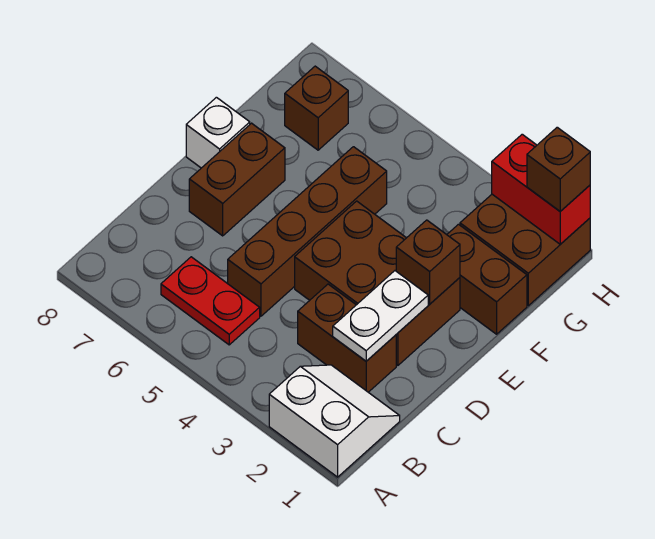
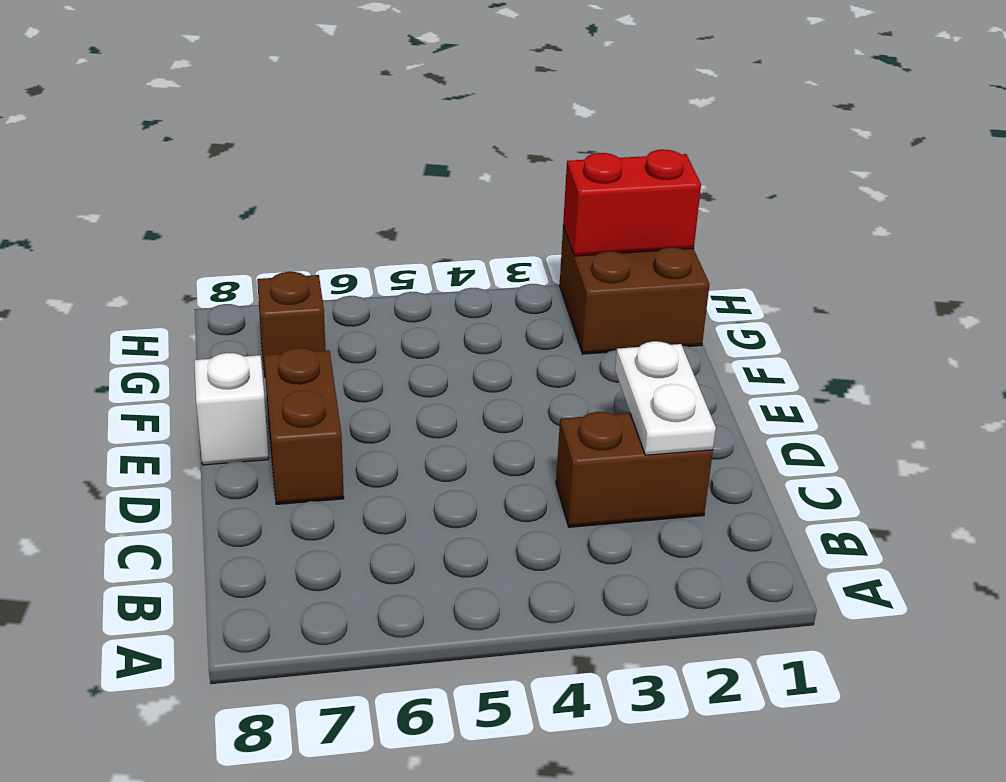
none -> white slope A1:B2 level 1 top A
none -> red plate B5:B6 level 1
none -> brown brick C5:F5 level 1

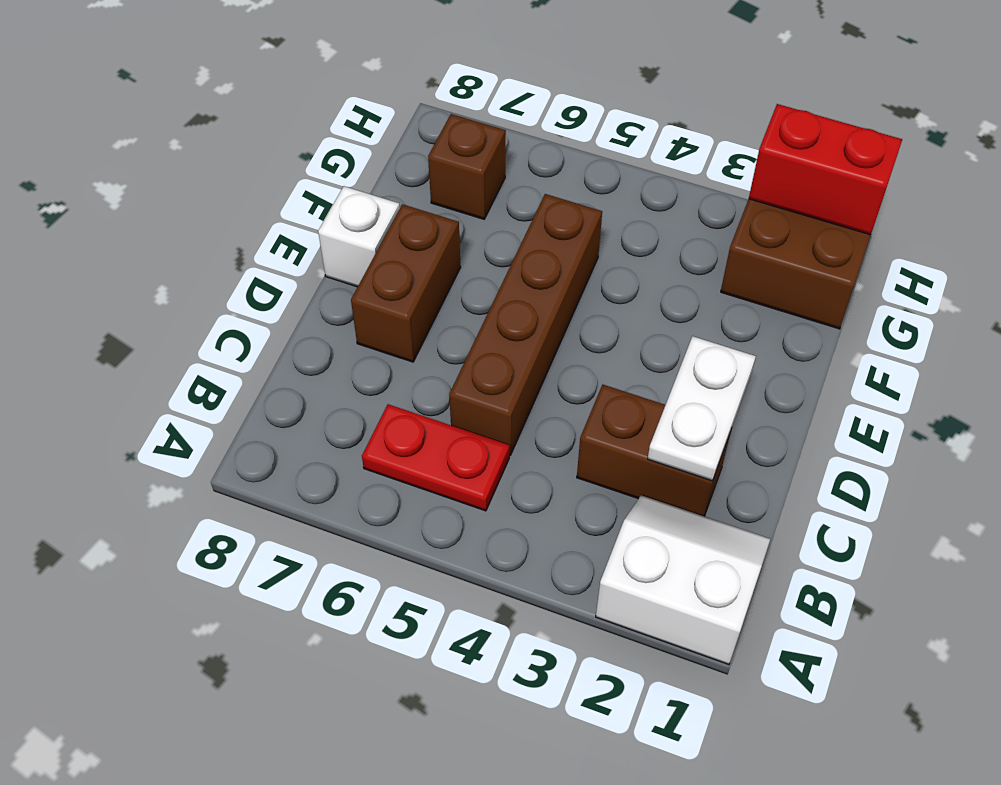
none -> brown brick D2:E4 level 1
none -> brown brick F1:F2 level 1
none -> brown brick E2 level 2

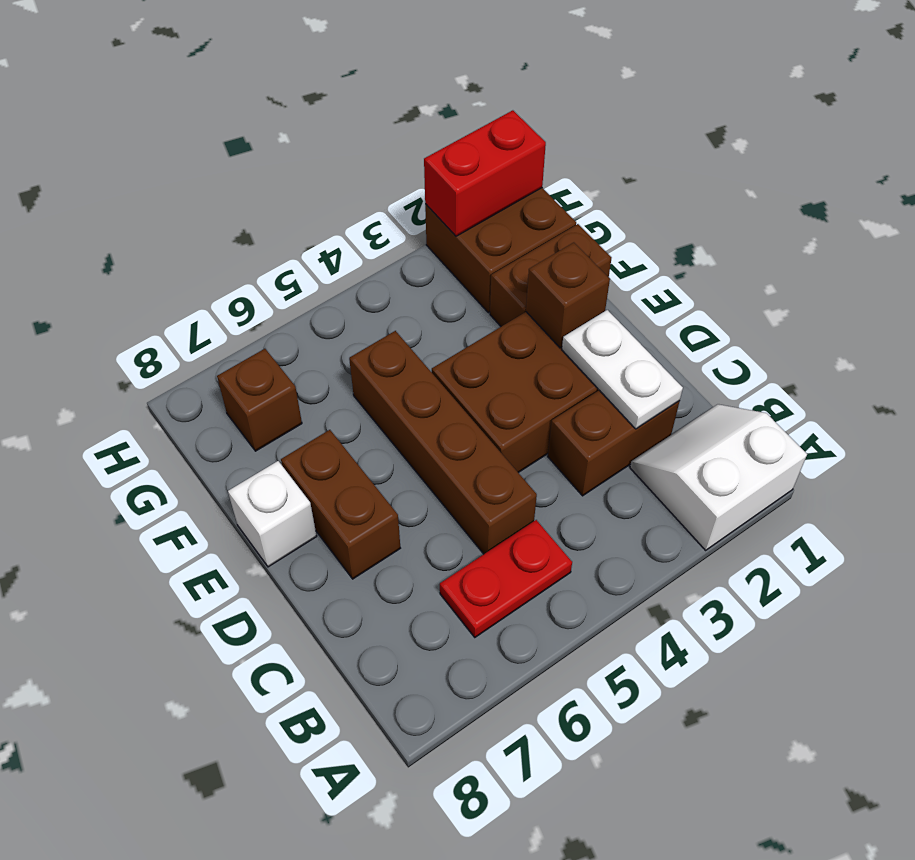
none -> brown brick H1 level 3

